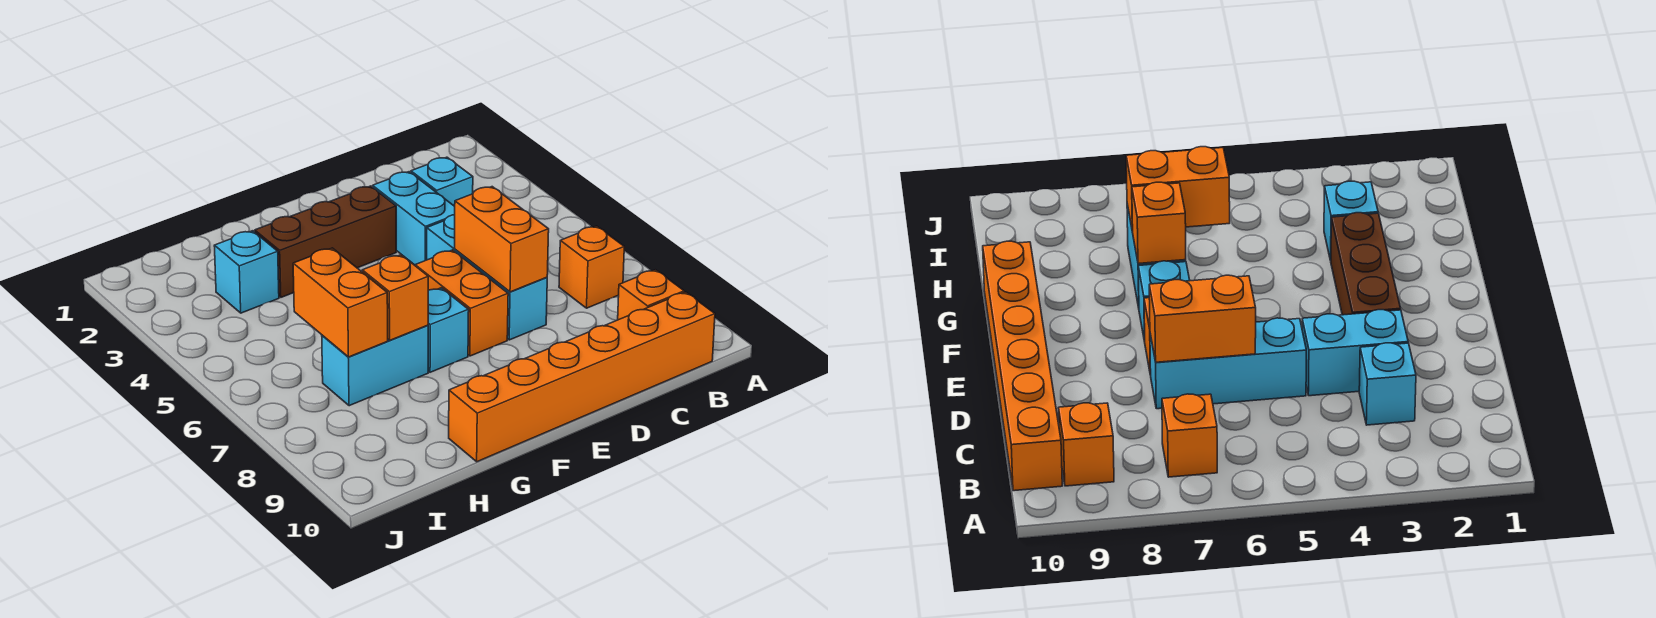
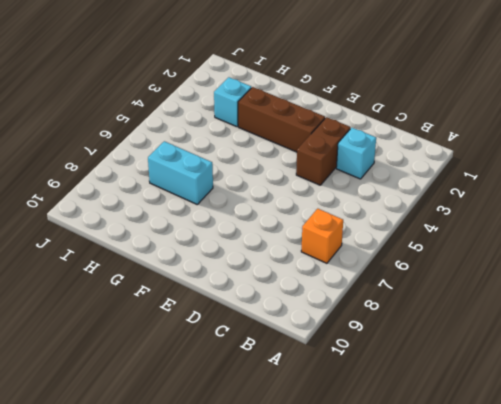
brown brick D3:D4 level 1 -> cyan brick D3:D4 level 1
none -> orange brick B9 level 1
none -> orange brick B10:G10 level 1
none -> cyan brick D5:D7 level 1

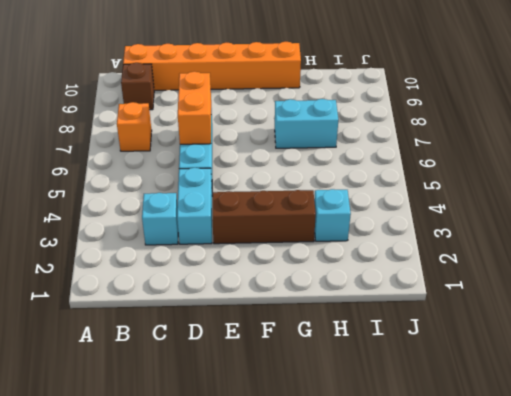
brown brick B9 level 1 -> orange brick B9 level 1
none -> orange brick E6:E7 level 1
none -> cyan brick F7 level 1
none -> orange brick G7 level 2

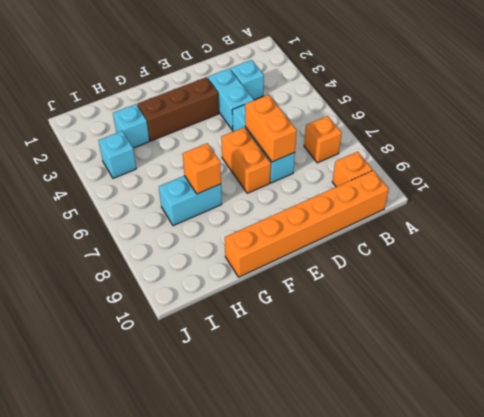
cyan brick I4 level 1 -> cyan brick F7 level 1
none -> orange brick H6:H7 level 2

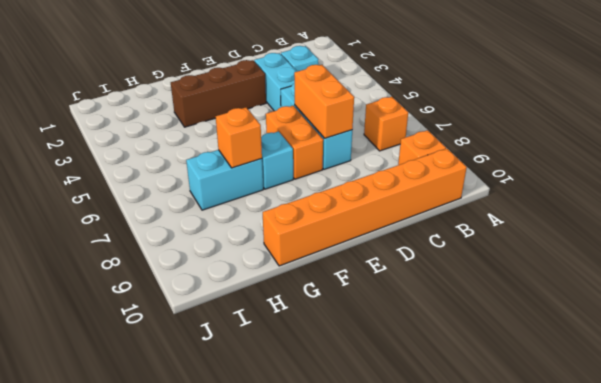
none -> cyan brick H3 level 1
none -> orange brick H6:H7 level 2

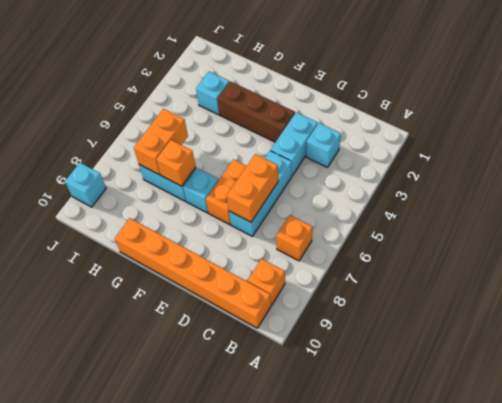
cyan brick J9 level 1 -> none

